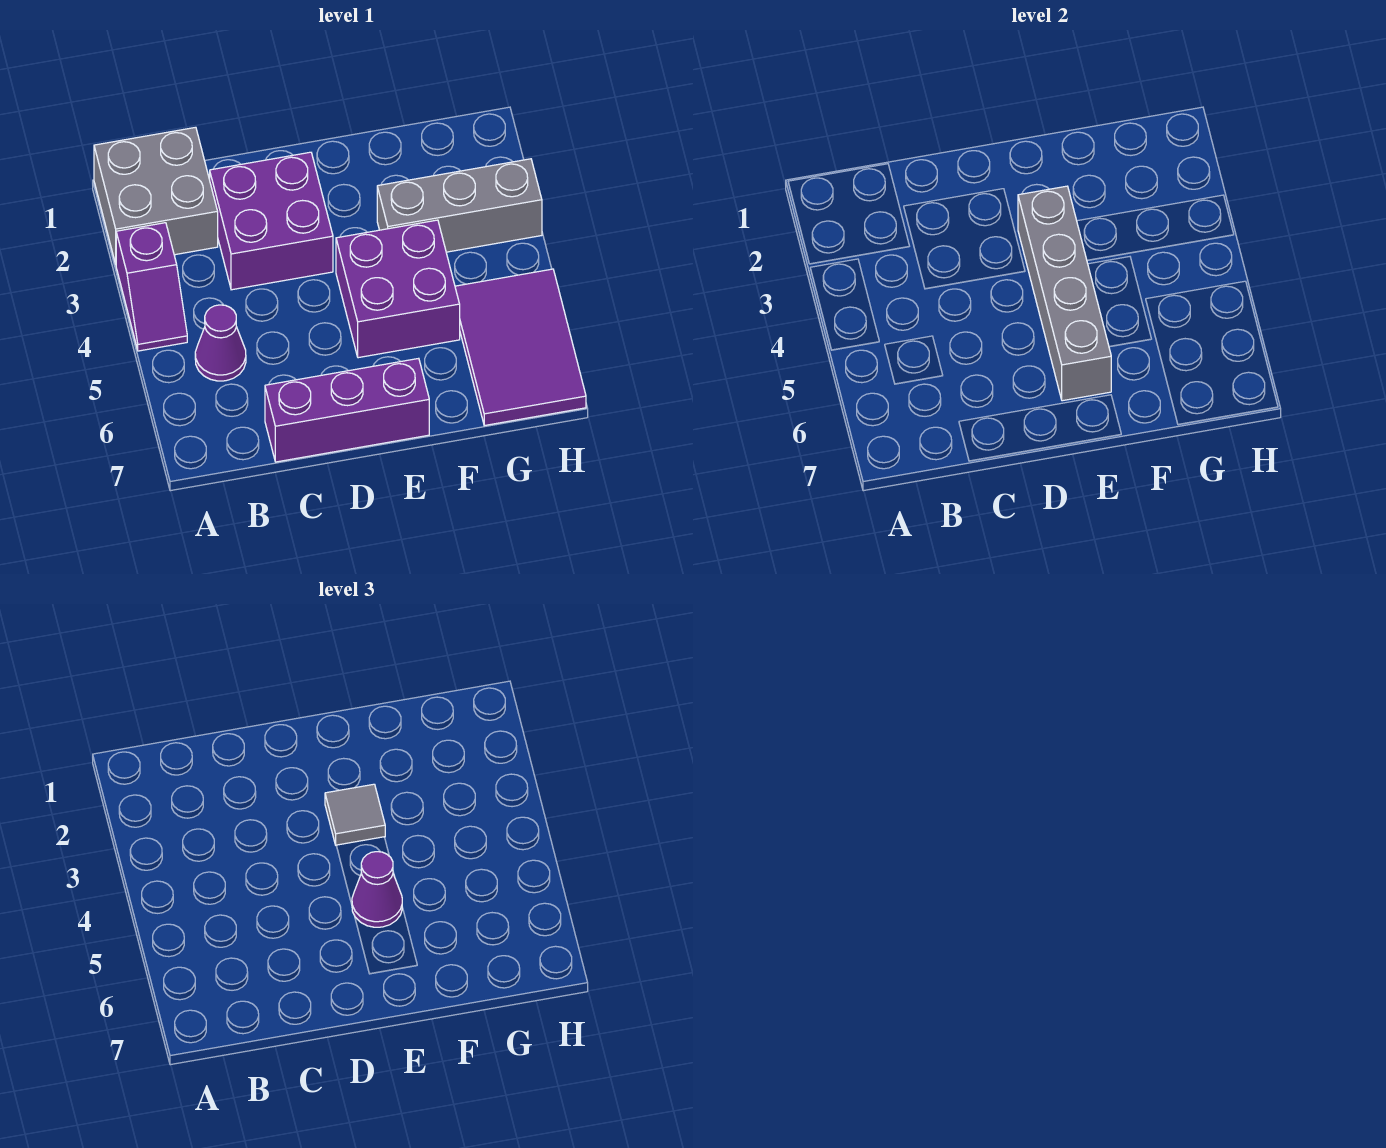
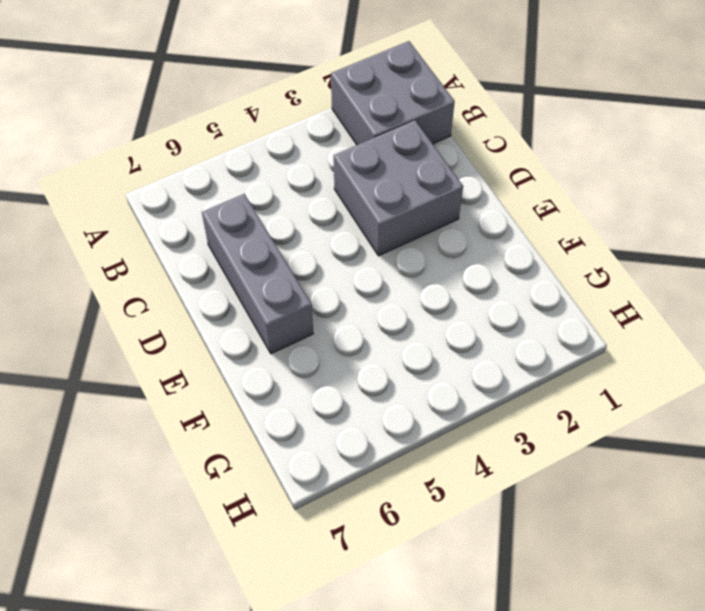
grey brick C2:D3 level 1 -> purple brick C2:D3 level 1
grey brick C6:E6 level 1 -> grey brick F3:H3 level 1
none -> purple slope A3:A4 level 1 top 3
none -> purple cone B5 level 1

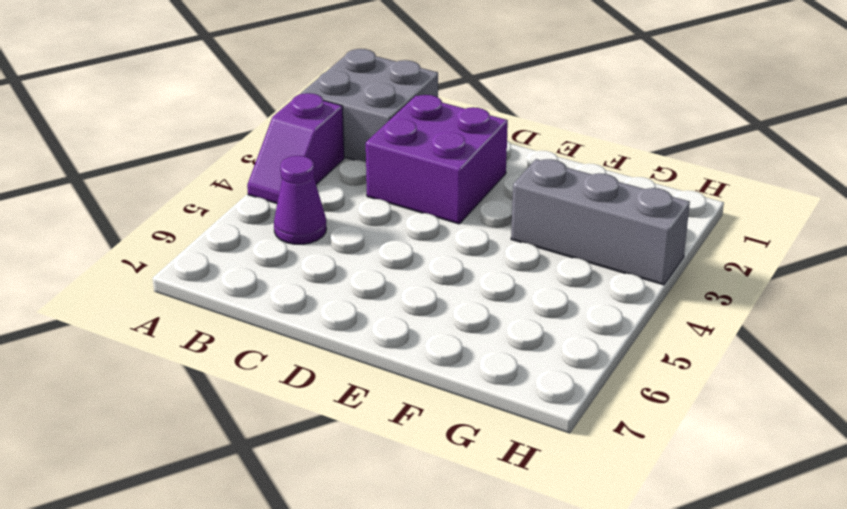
none -> purple brick C7:E7 level 1
none -> purple brick E4:F5 level 1

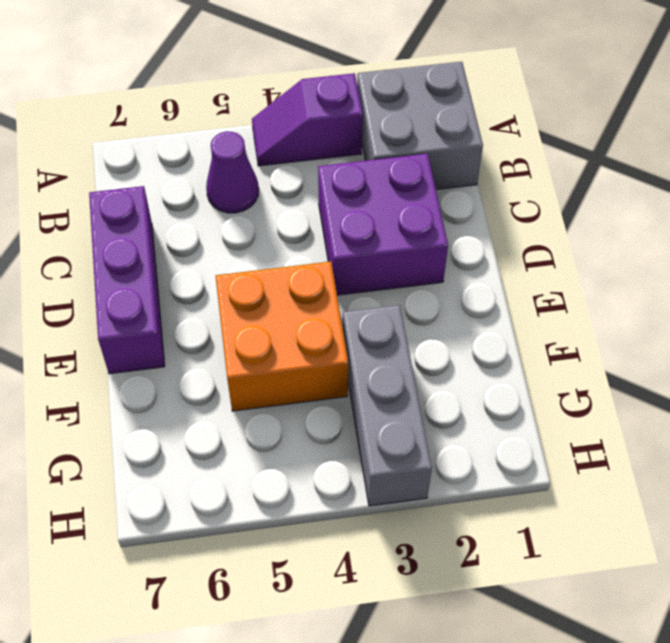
orange brick E4:F5 level 1 -> purple brick E4:F5 level 1
none -> purple tile G5:H7 level 1
none -> grey brick E3:E6 level 2

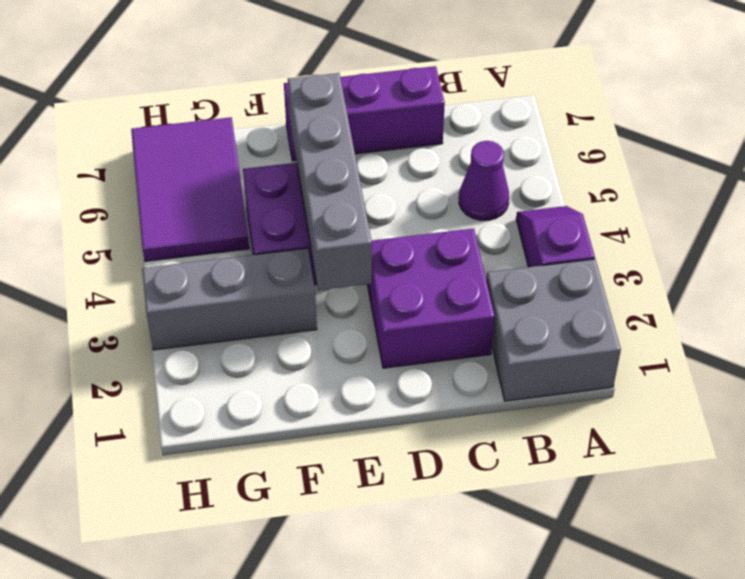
none -> grey tile E3 level 3
none -> purple cone E5 level 3

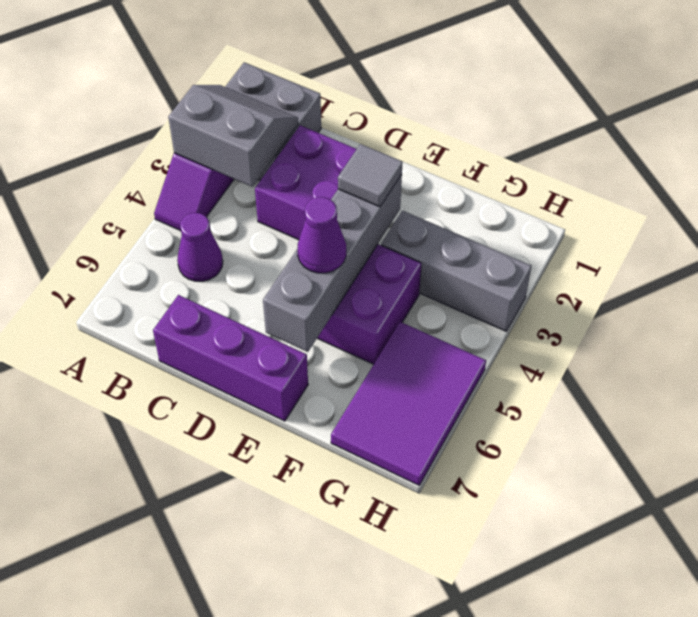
grey slope A2:B3 level 2 top 3 -> none

